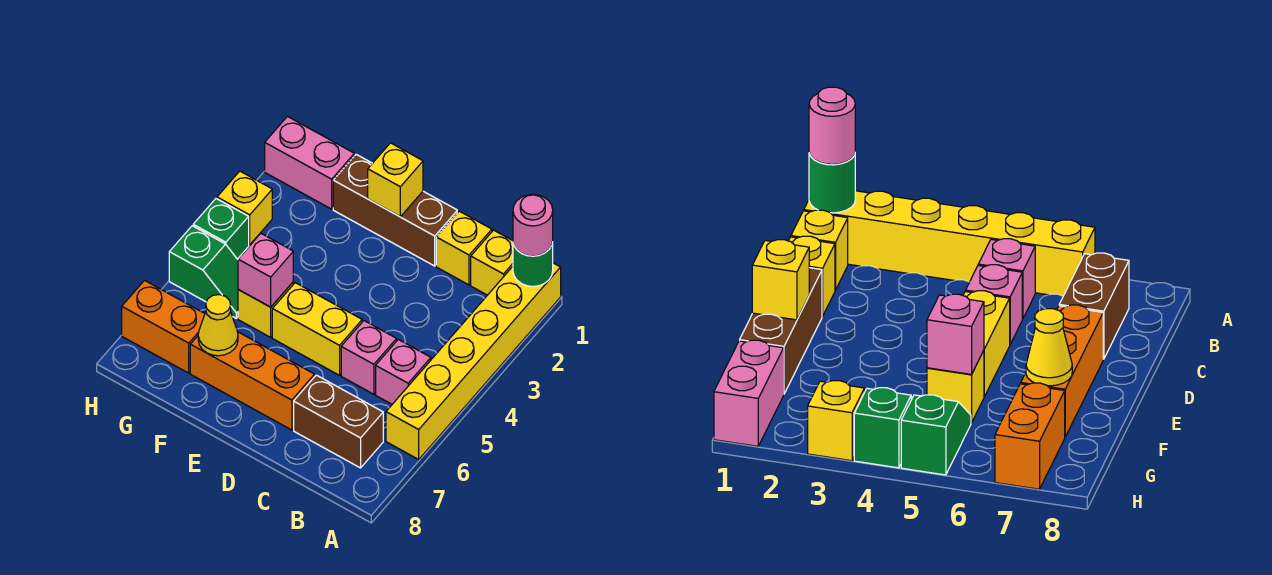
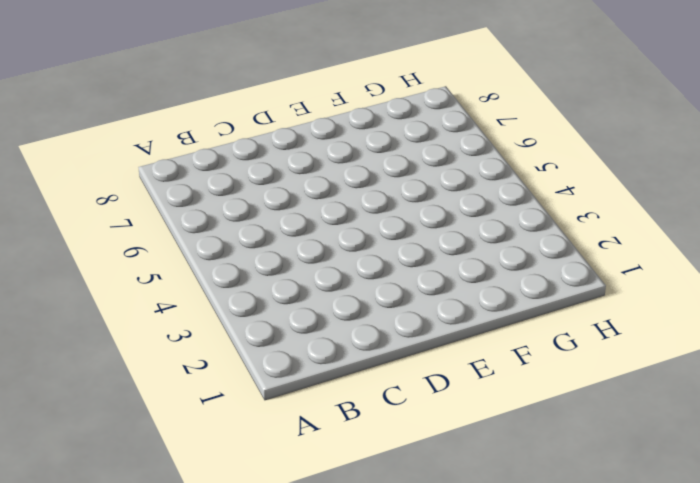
none -> yellow brick A1:A6 level 1
none -> yellow brick B1 level 1
none -> pink brick B5 level 1

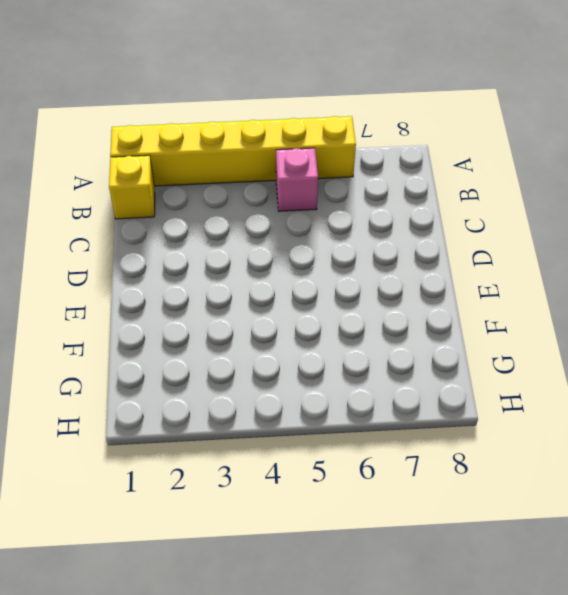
none -> brown brick B7:C7 level 1
none -> yellow brick C1 level 1
none -> pink brick C5 level 1

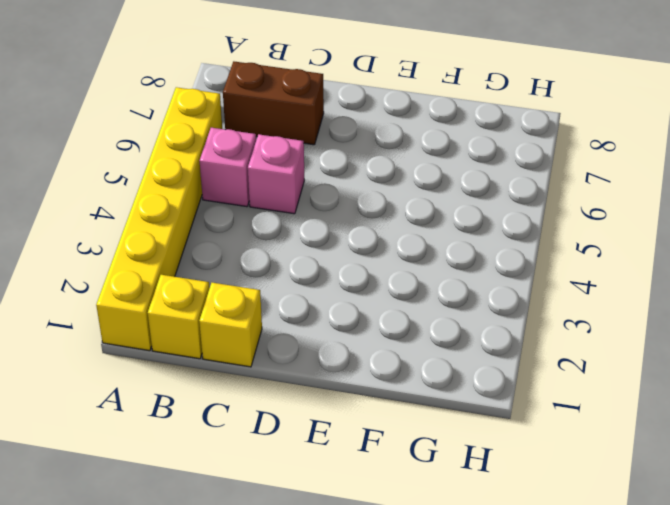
none -> brown brick D1:F1 level 1
none -> yellow brick D5:E5 level 1
none -> orange brick D7:F7 level 1

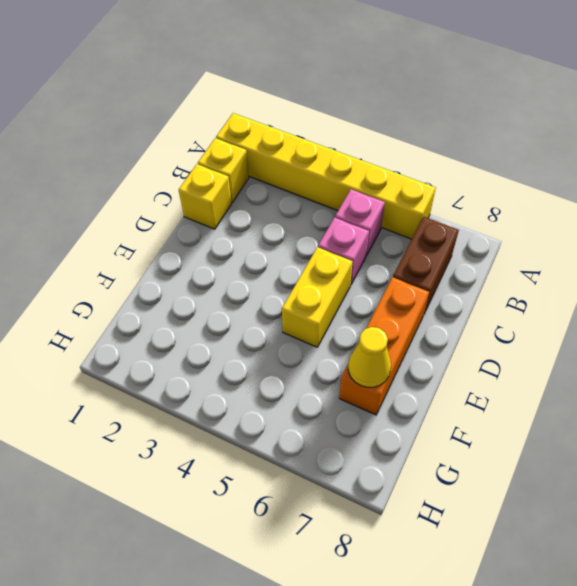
none -> brown brick D1:F1 level 1
none -> yellow brick F5 level 1
none -> pink brick G1:H1 level 1

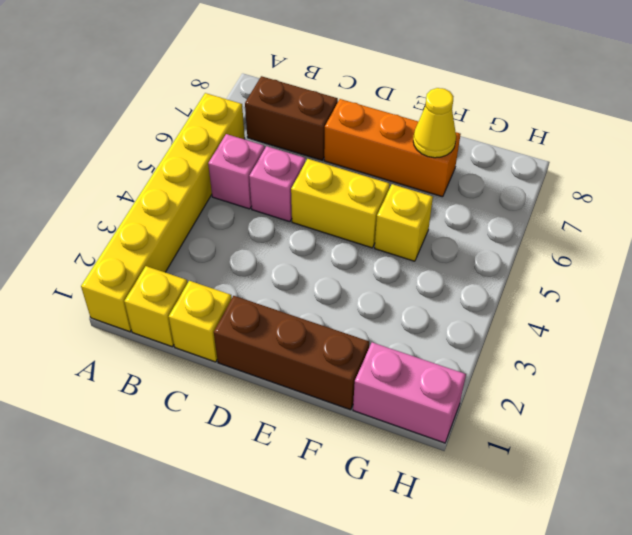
none -> green slope G5:H5 level 1 top H
none -> orange brick G7:H7 level 1
none -> yellow brick H3 level 1

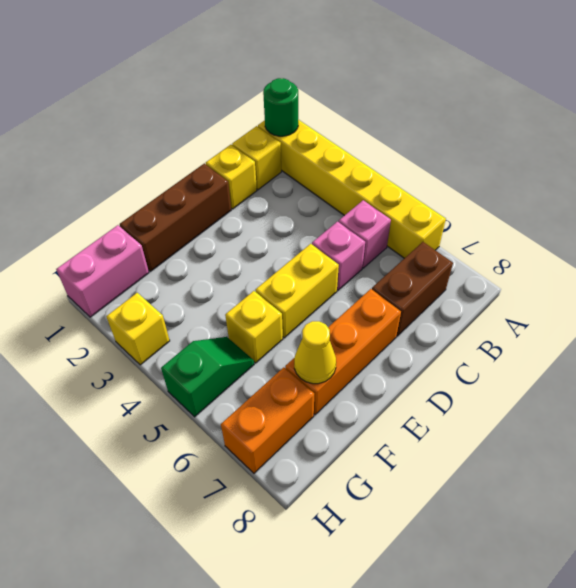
none -> green brick H4 level 1
none -> yellow brick E1 level 2
none -> pink brick F5 level 2

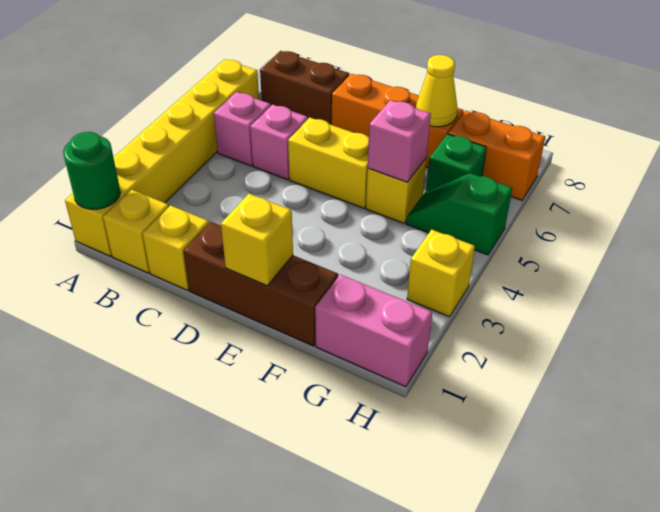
green brick G6 level 1 -> green brick H4 level 1
none -> pink round brick A1 level 3

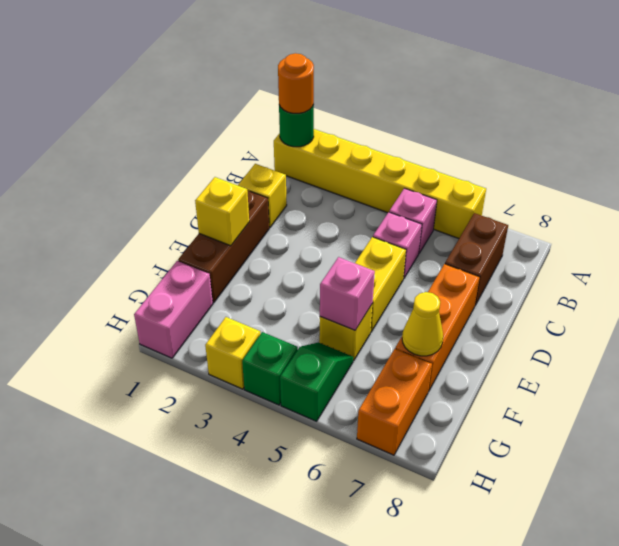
orange round brick A1 level 3 -> pink round brick A1 level 3
none -> yellow brick B1 level 1

